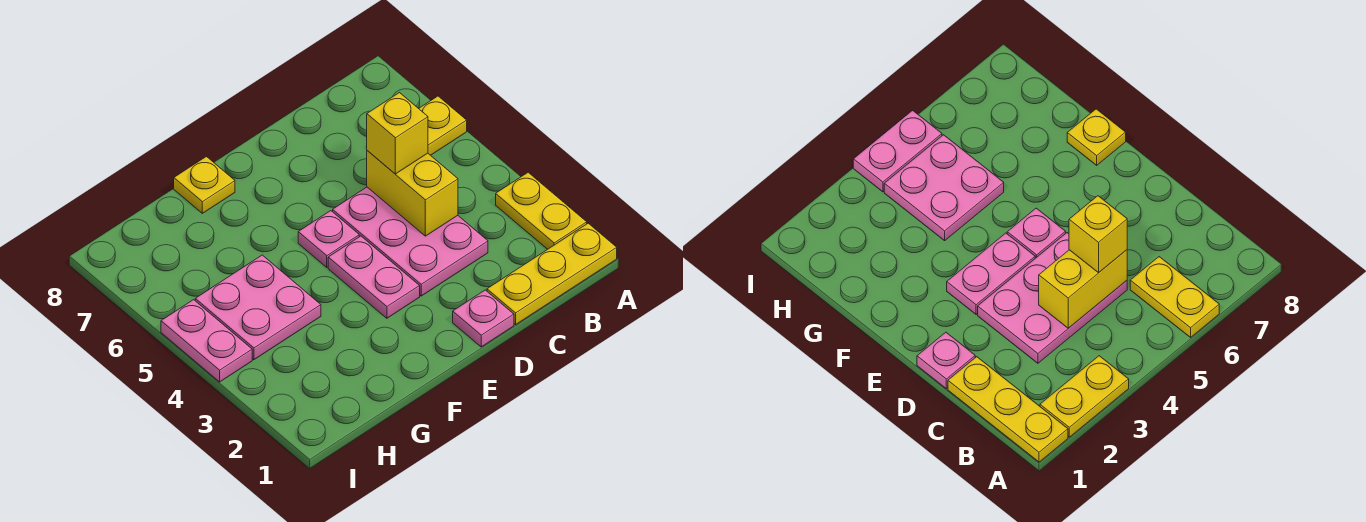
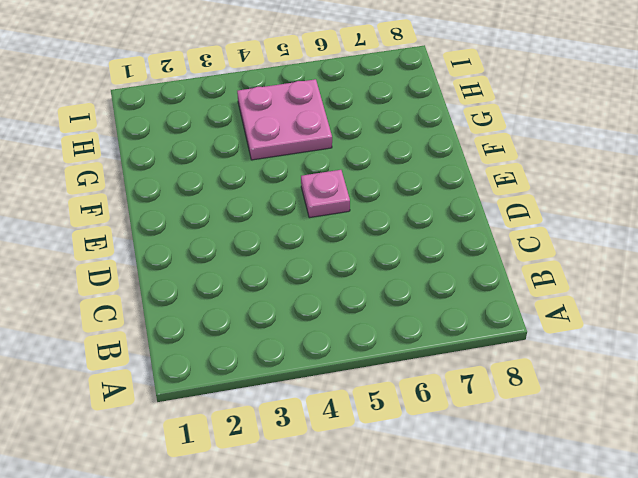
none -> yellow plate A1:C1 level 1
none -> yellow plate A2:A3 level 1
none -> yellow plate A6:B6 level 1

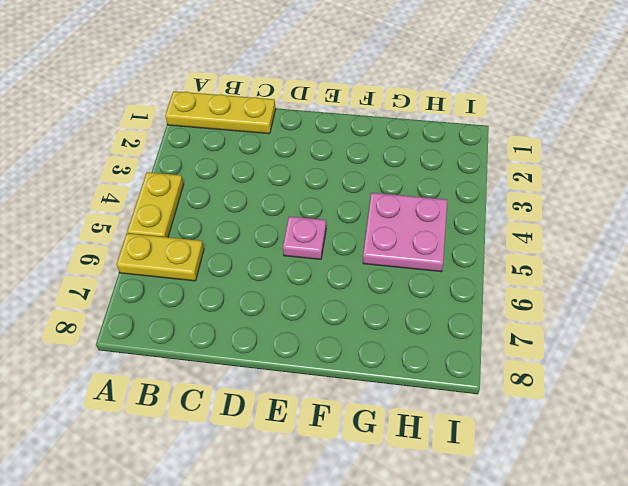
yellow plate A4:A5 level 1 -> yellow plate A2:A3 level 1
none -> pink plate C3:D5 level 1
none -> pink plate D1 level 1
none -> pink plate E3:E4 level 1

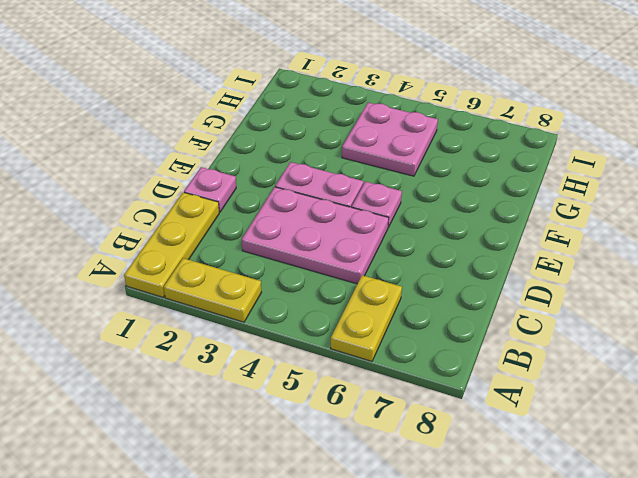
none -> yellow plate F8 level 1
none -> pink plate I4:I5 level 1
none -> yellow brick C4:C5 level 2

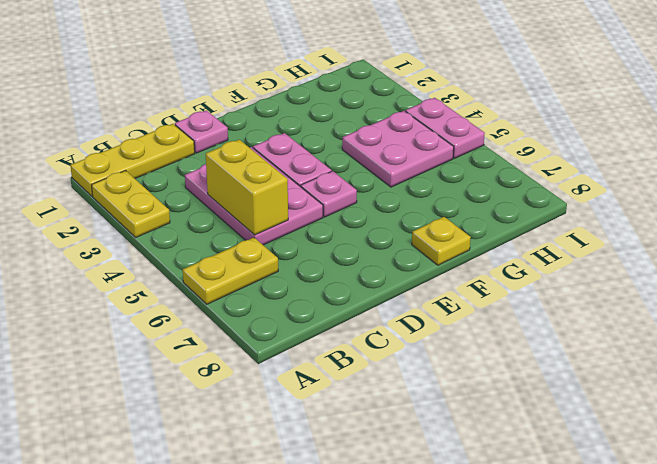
none -> yellow brick C5 level 3

